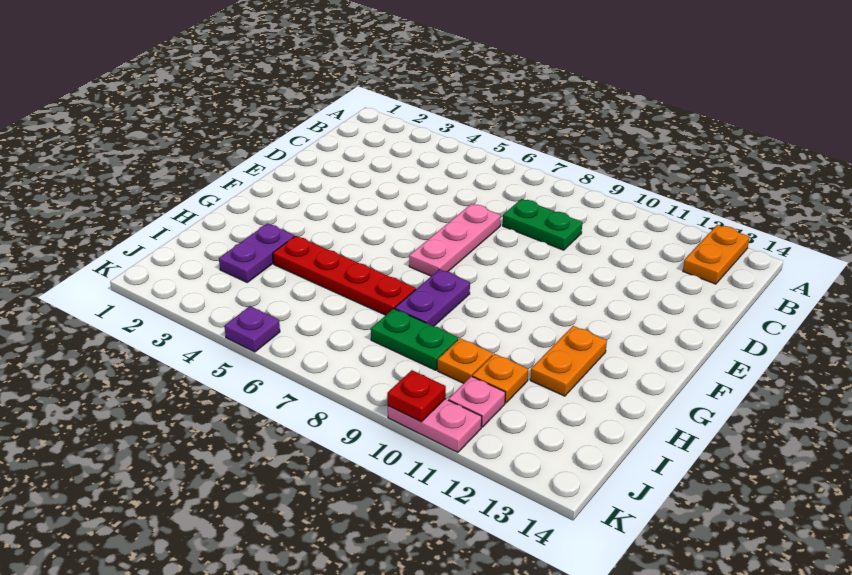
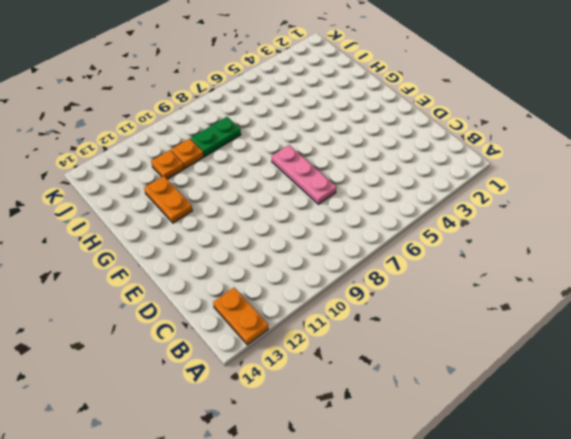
none -> green plate C8:C9 level 1
none -> purple plate G8:H8 level 1
none -> purple plate H3:I3 level 1

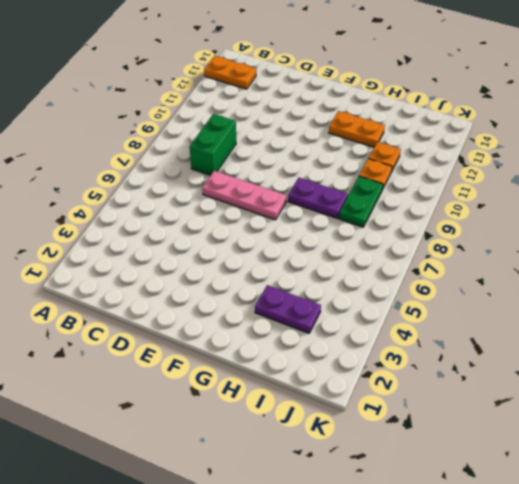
green brick C8:C9 level 1 -> green plate C8:C9 level 1
none -> red plate H4:H7 level 1
none -> pink plate J11 level 1
none -> purple plate K5 level 1

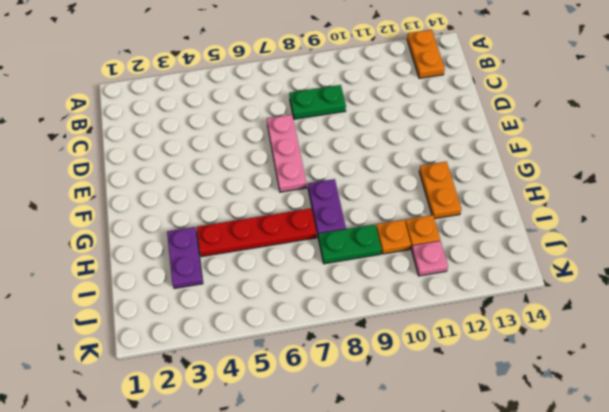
none -> purple plate K5 level 1
none -> pink plate K10:K11 level 1
none -> red plate K10 level 2

